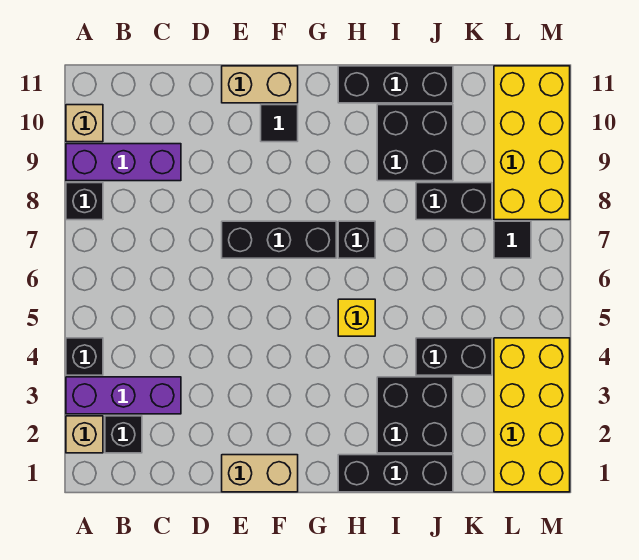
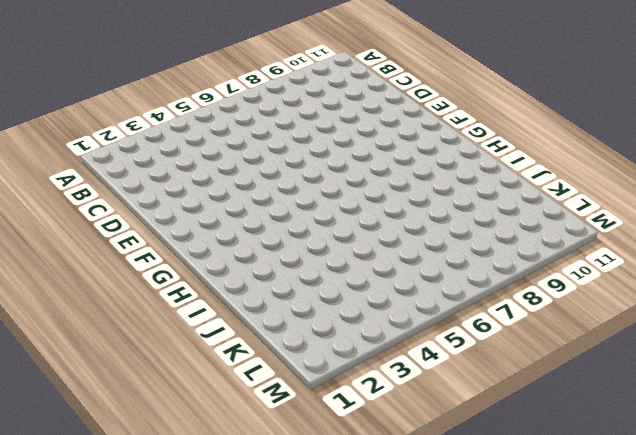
none -> tan brick A2 level 1
none -> purple brick A3:C3 level 1
none -> black brick A4 level 1

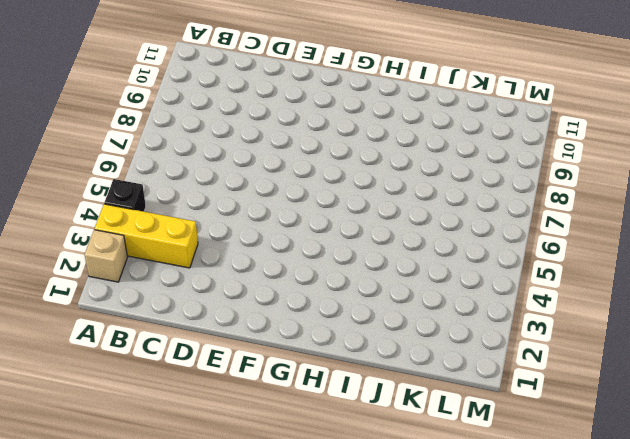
yellow brick A3:C3 level 1 -> purple brick A3:C3 level 1
none -> black brick A8 level 1
none -> purple brick A9:C9 level 1
none -> tan brick A10 level 1

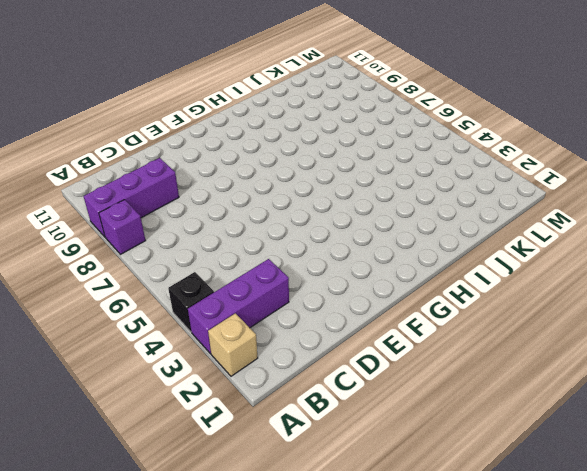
purple brick A8 level 1 -> black brick A8 level 1
none -> tan brick A10 level 1
none -> black brick B2 level 1
none -> tan brick E1:F1 level 1

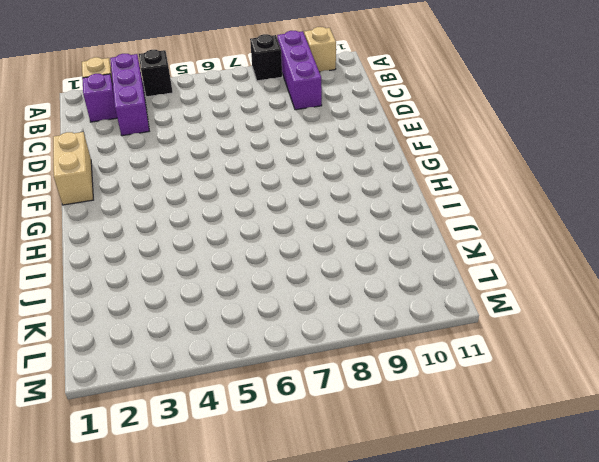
purple brick B2 level 1 -> black brick B2 level 1
none -> black brick E7:G7 level 1
none -> tan brick E11:F11 level 1
none -> black tile F10 level 1

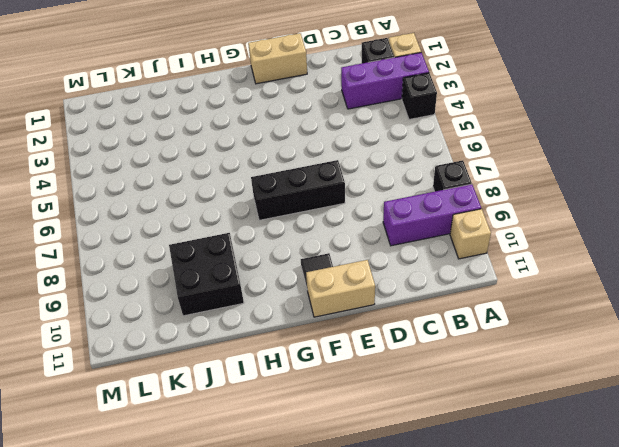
none -> black brick H1:J1 level 1
none -> yellow brick H5 level 1
none -> black brick H7 level 1

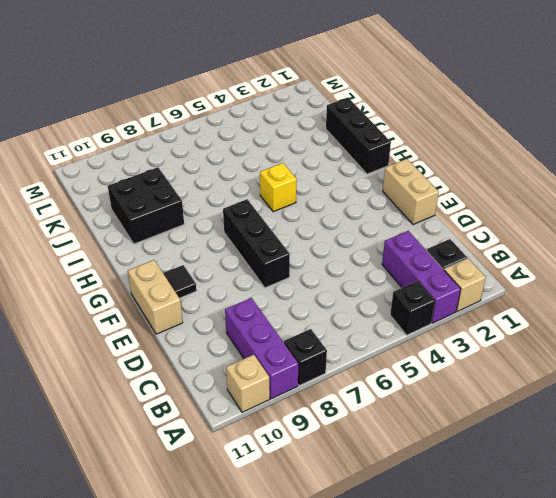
none -> black brick H7 level 1
none -> black brick H11:J11 level 1
none -> black brick I2:J3 level 1

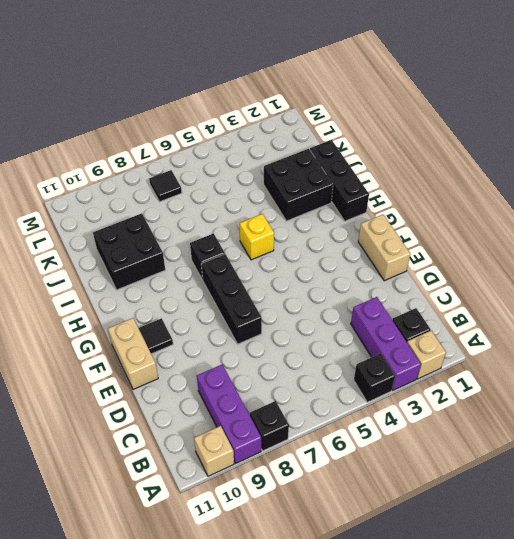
none -> black brick H11:J11 level 1
none -> black brick J4:K4 level 1
none -> black brick J8:K8 level 1

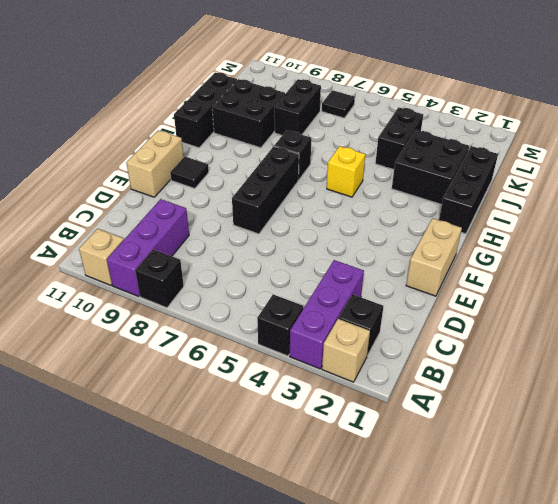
none -> yellow brick L1:M4 level 1
none -> yellow brick L8:M11 level 1

